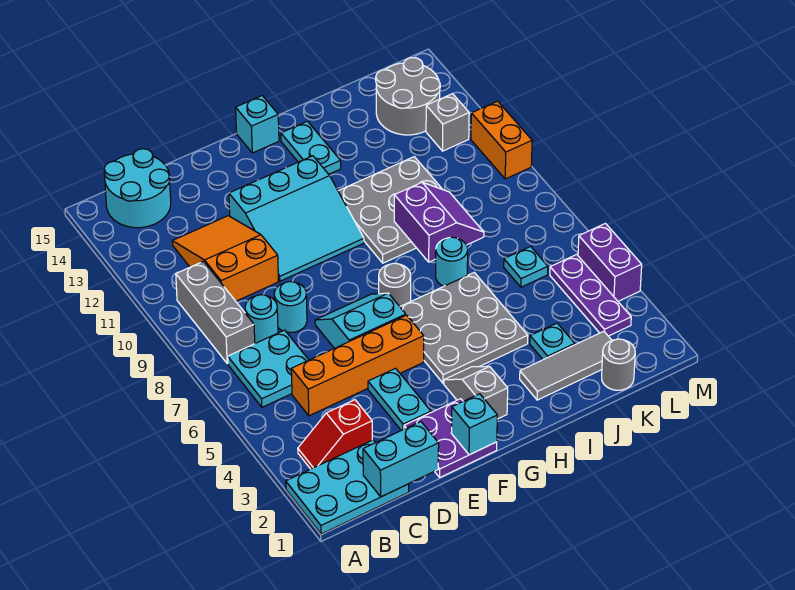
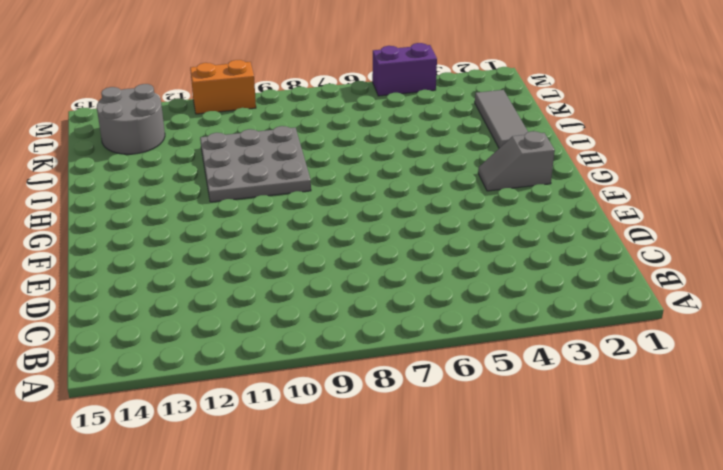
none -> cyan plate A1:C2 level 1
none -> red slope B3:C3 level 1 top C
none -> cyan plate B6:C7 level 1
none -> grey brick B8:B10 level 1

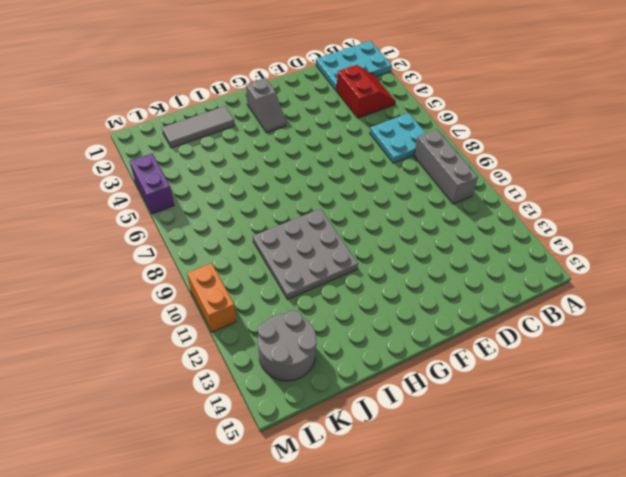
red slope B3:C4 level 1 top C -> red slope B3:C3 level 1 top C
none -> cyan round brick B14:C15 level 1
none -> orange brick C5:F5 level 1
none -> cyan round brick C8 level 1
none -> orange slope C10:D12 level 1 top 10

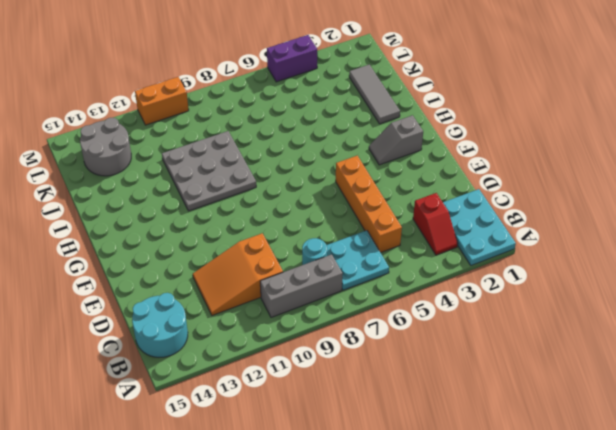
none -> cyan round brick D8 level 1
none -> purple plate E1:F2 level 1
none -> cyan plate E3:E4 level 1
none -> cyan slope E6:F7 level 1 top 6

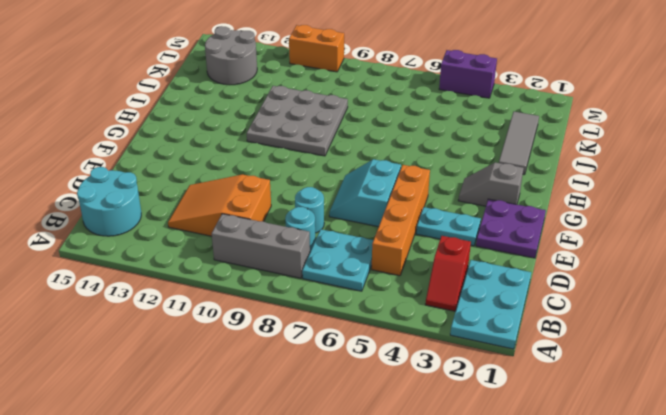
none -> cyan slope E10:G12 level 1 top 12
none -> grey plate G4:I6 level 1
none -> grey round brick G7 level 1
none -> cyan brick G15 level 1

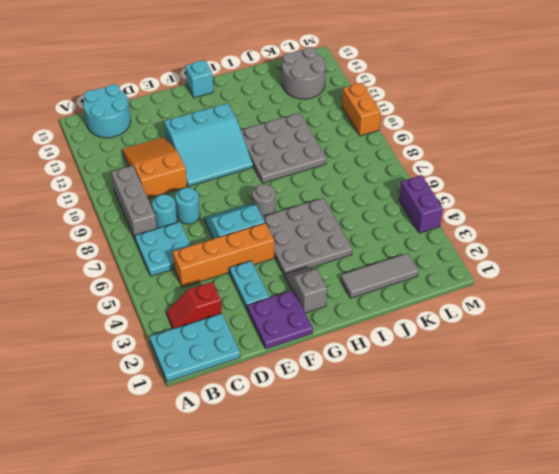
none -> cyan plate H13:H14 level 1
none -> cyan round brick I7 level 1
none -> cyan plate J3 level 1
none -> grey round brick K1 level 1

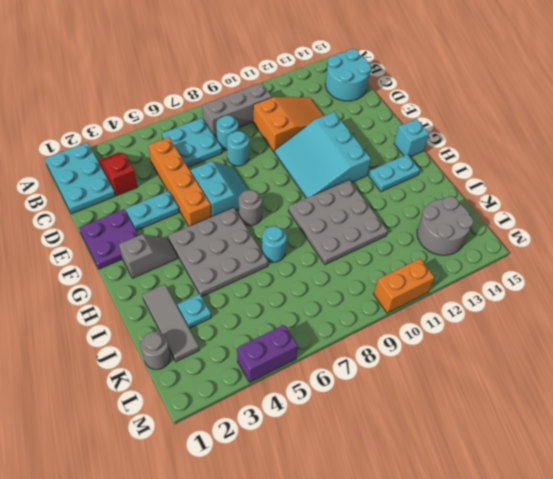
none -> cyan plate K6 level 1
none -> purple plate L3:L5 level 1
none -> grey brick L12 level 1
none -> cyan brick C1:D1 level 2

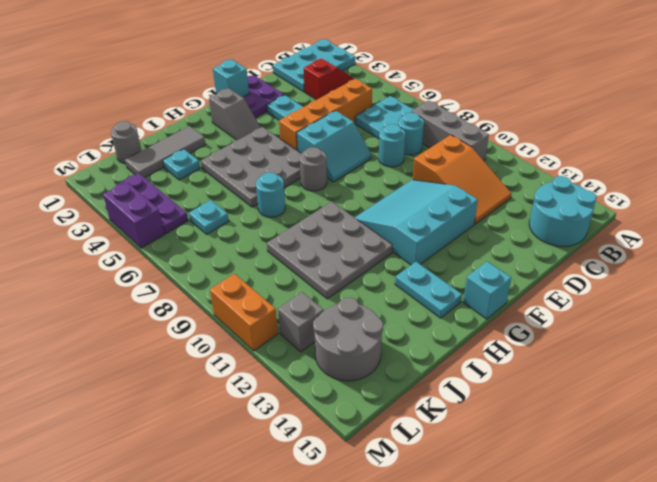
none -> cyan brick C1:D1 level 2
none -> purple slope I8:J9 level 2 top I

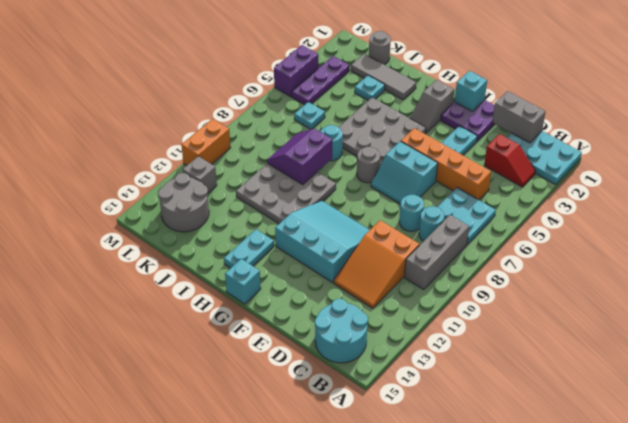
grey brick C1:D1 level 2 -> cyan brick C1:D1 level 2

